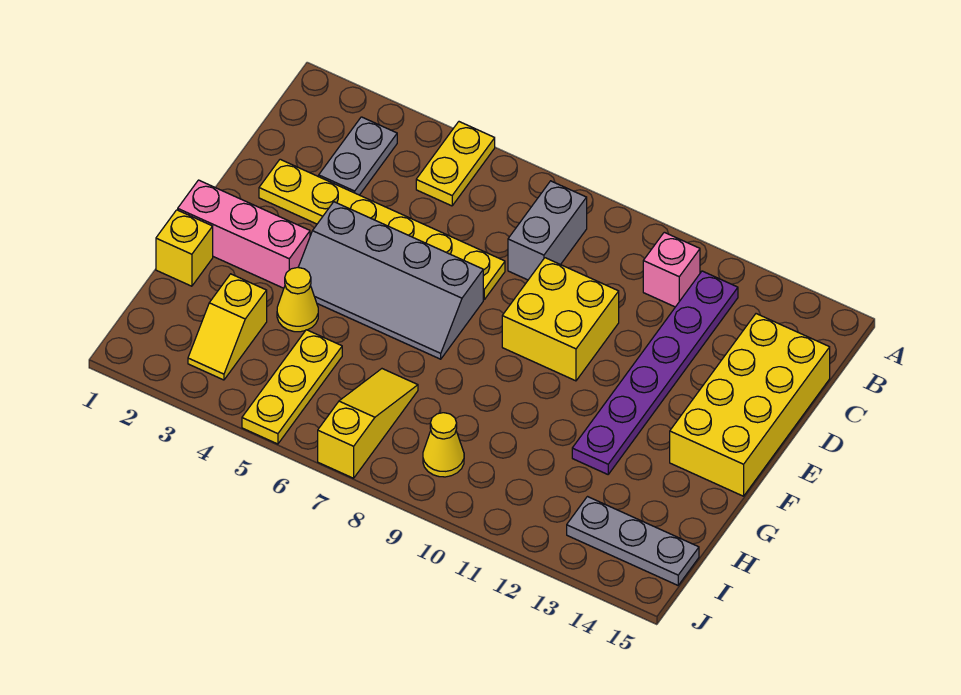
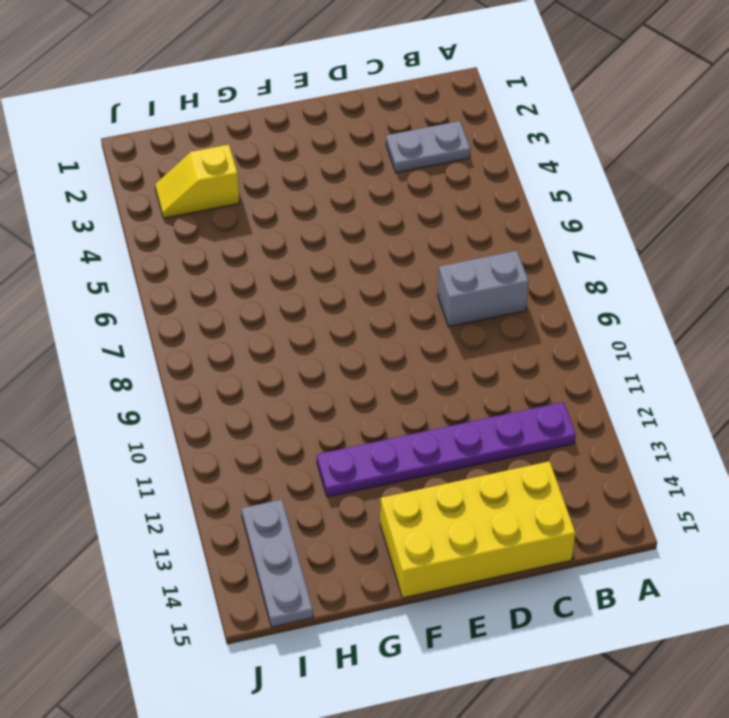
none -> yellow plate A5:B5 level 1
none -> pink brick B11 level 1
none -> yellow plate D2:D7 level 1

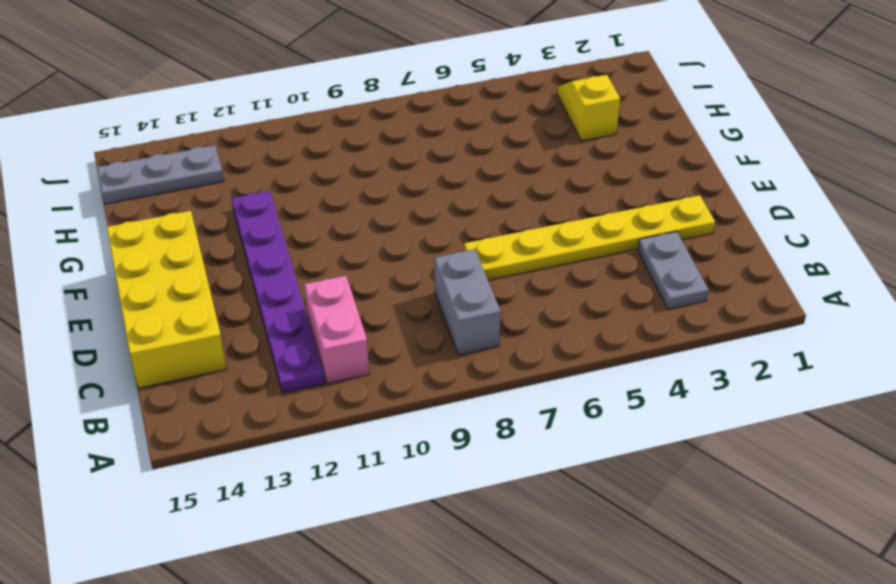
pink brick B11:C11 level 1 -> pink brick B11 level 1
none -> yellow plate A5:B5 level 1
none -> yellow brick D9:E10 level 1
none -> grey slope E4:F7 level 1 top E

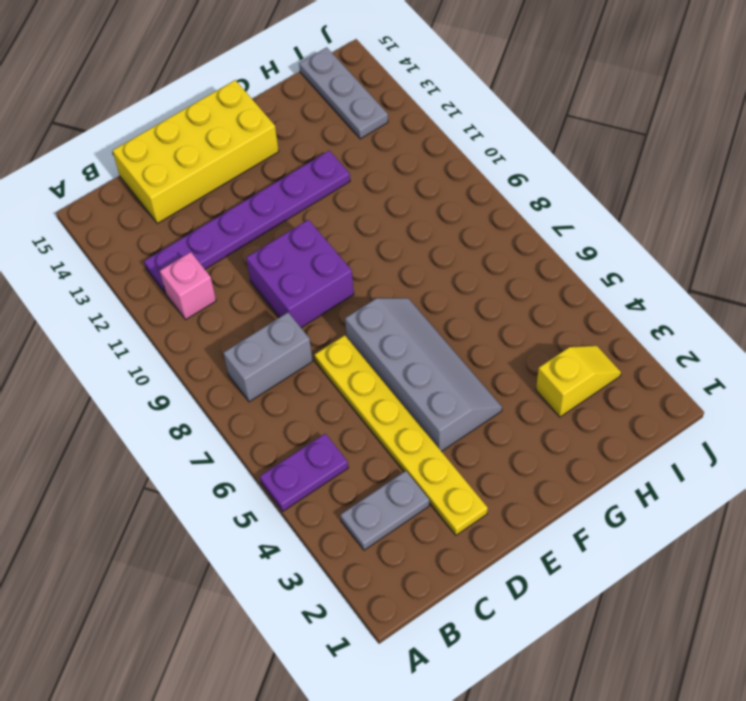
purple plate A5:B5 level 1 -> yellow plate A5:B5 level 1
purple brick D9:E10 level 1 -> yellow brick D9:E10 level 1
none -> pink brick F1:F3 level 1
none -> yellow brick G1 level 1
none -> yellow cone G4 level 1

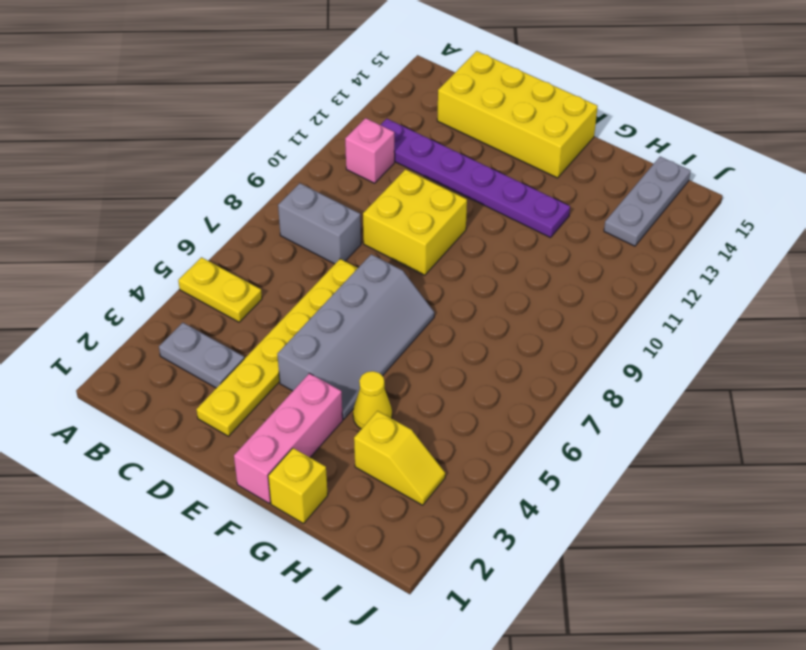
none -> yellow plate H5:J5 level 1
none -> yellow slope H7:J7 level 1 top J
none -> yellow cone I9 level 1

